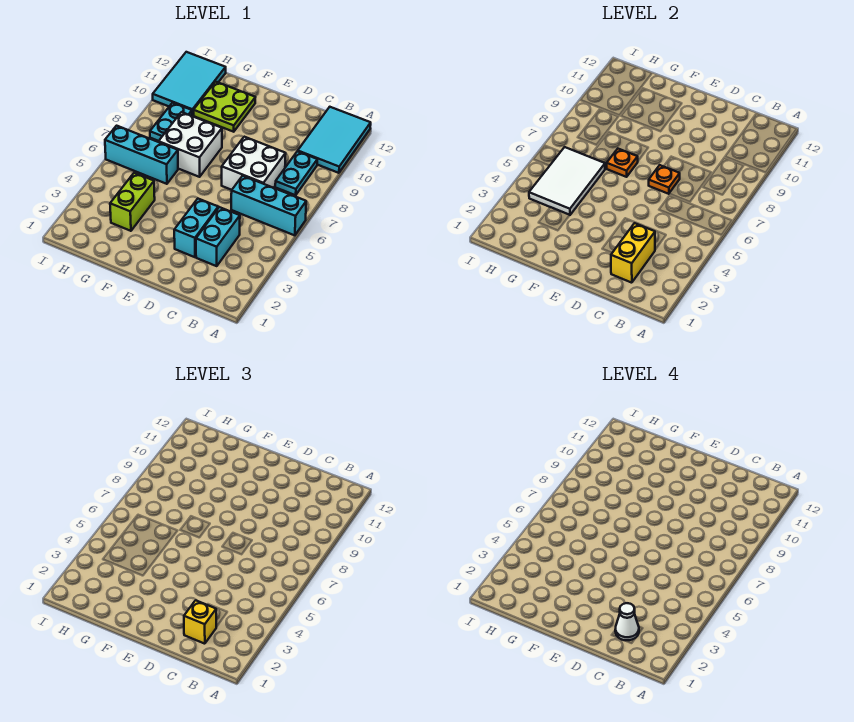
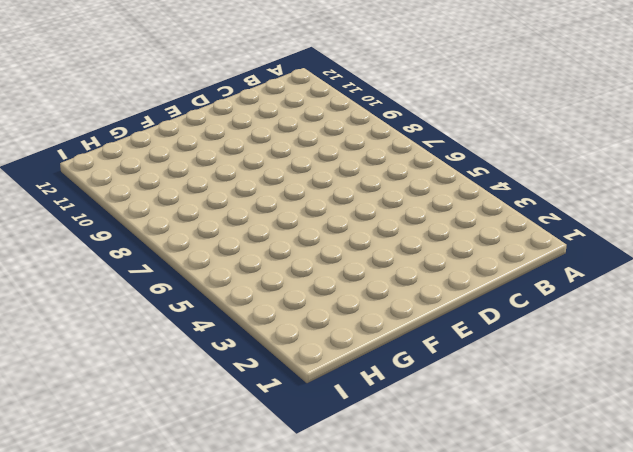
none -> cyan brick A6:C6 level 1
none -> cyan tile A10:B12 level 1
none -> cyan plate B8:B9 level 1

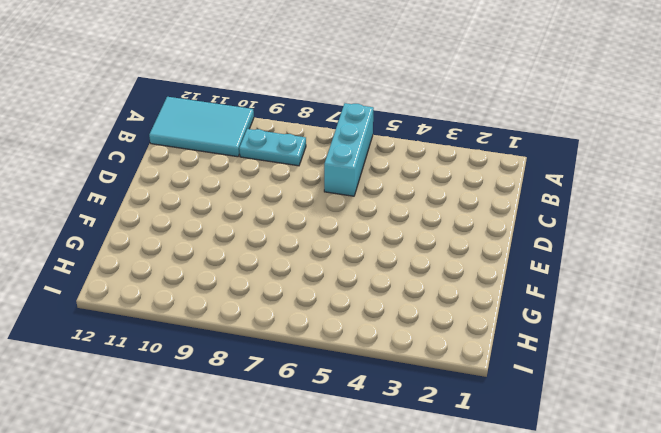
none -> cyan brick C3:C4 level 1
none -> white brick C7:D8 level 1
none -> cyan brick D3:D4 level 1

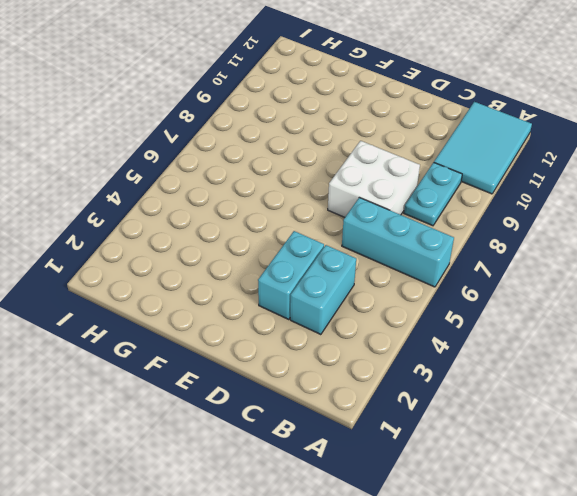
none -> white brick F7:G8 level 1
none -> lime plate F10:G11 level 1
none -> lime brick G3:G4 level 1

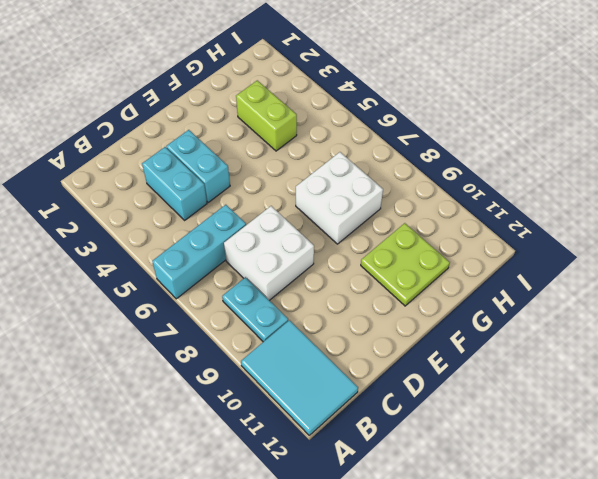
none -> cyan brick G6:I6 level 1
none -> cyan plate H8:H9 level 1
none -> cyan tile H10:I12 level 1

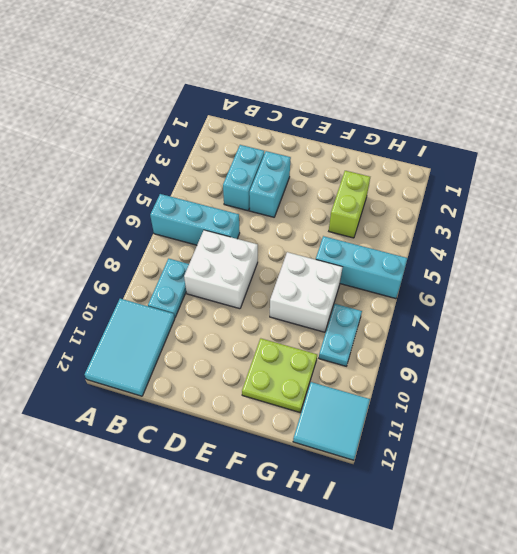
cyan tile H11:I12 level 1 -> cyan tile H10:I12 level 1
none -> yellow brick C2:C3 level 2
none -> orange plate D7 level 2
none -> orange plate F7 level 2

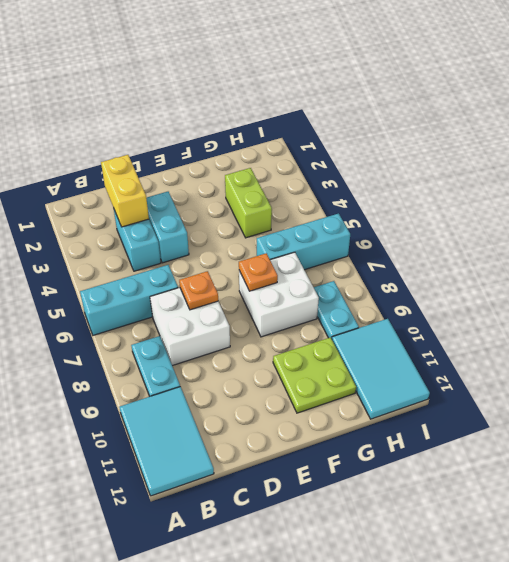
none -> white tile G4:H6 level 2
none -> yellow brick C2 level 3
none -> white cone C2 level 4

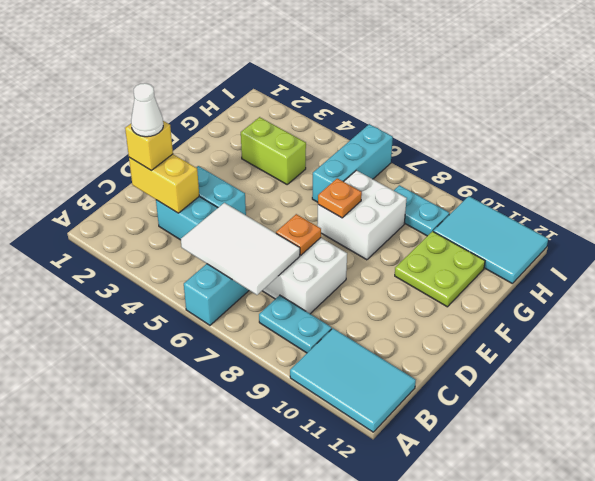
white tile B5:C7 level 2 -> white tile G4:H6 level 2

